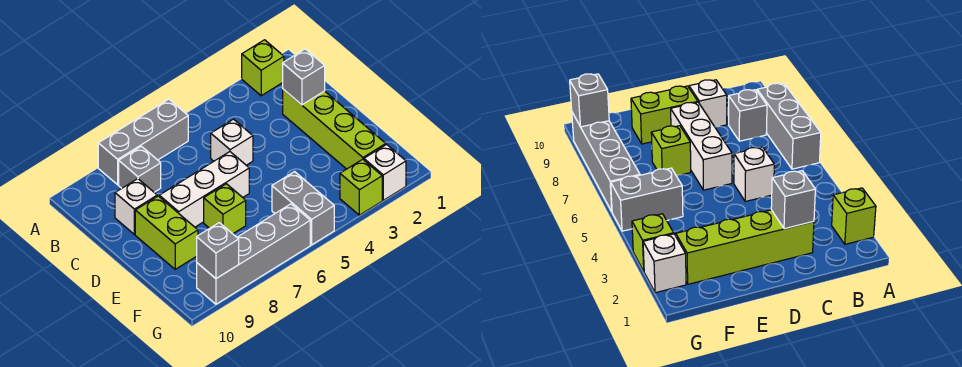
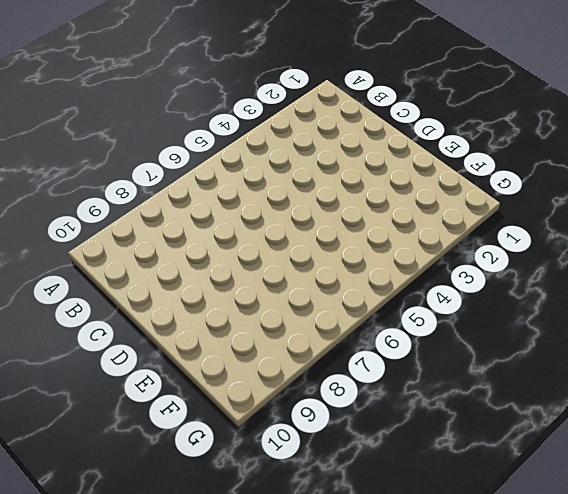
none -> lime brick A2 level 1
none -> grey brick A6:A8 level 1
none -> grey brick B8 level 1

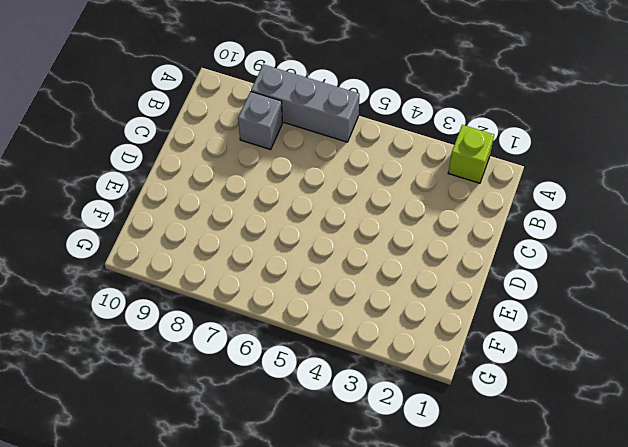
none -> lime brick C2:F2 level 1
none -> white brick C5 level 1
none -> white brick C9 level 1

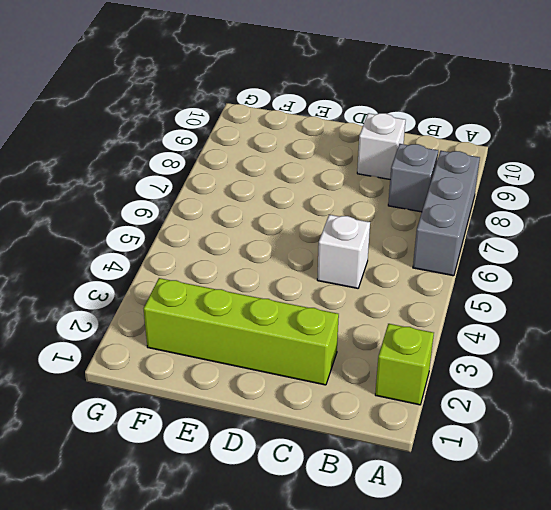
none -> white brick D6:D8 level 1
none -> lime brick D9:E9 level 1
none -> lime brick E7 level 1

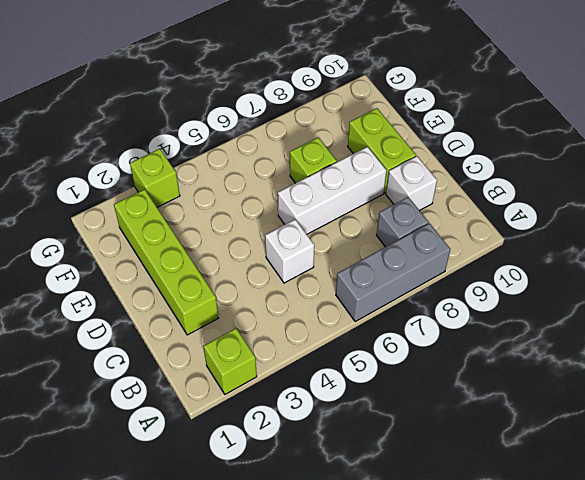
none -> grey brick F5:G5 level 1
none -> white brick G2 level 1
none -> grey brick G6:G9 level 1

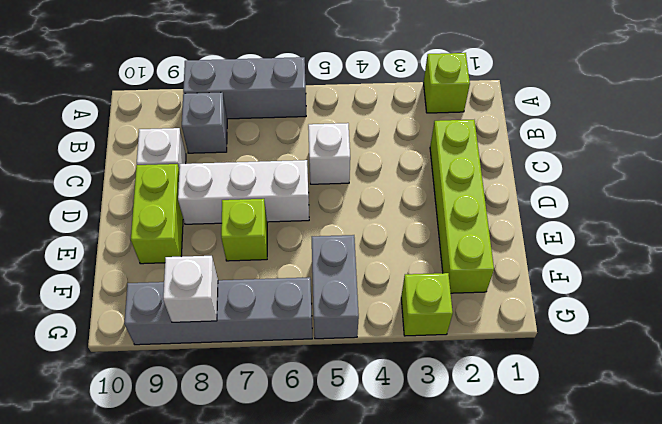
white brick G8 level 2 -> white brick G2 level 1
none -> grey brick C2 level 2
none -> grey brick G9 level 2

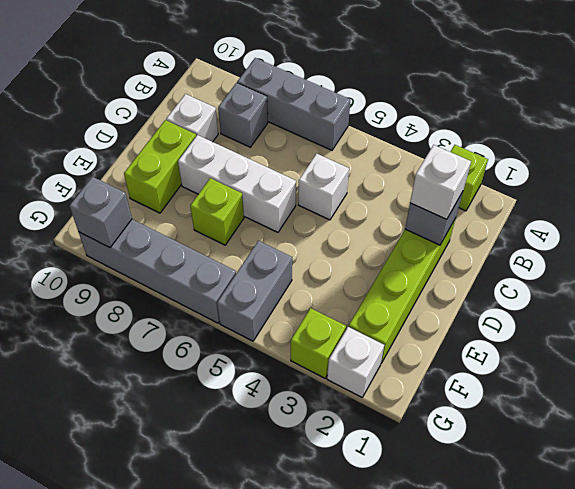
white brick C2 level 3 -> none

